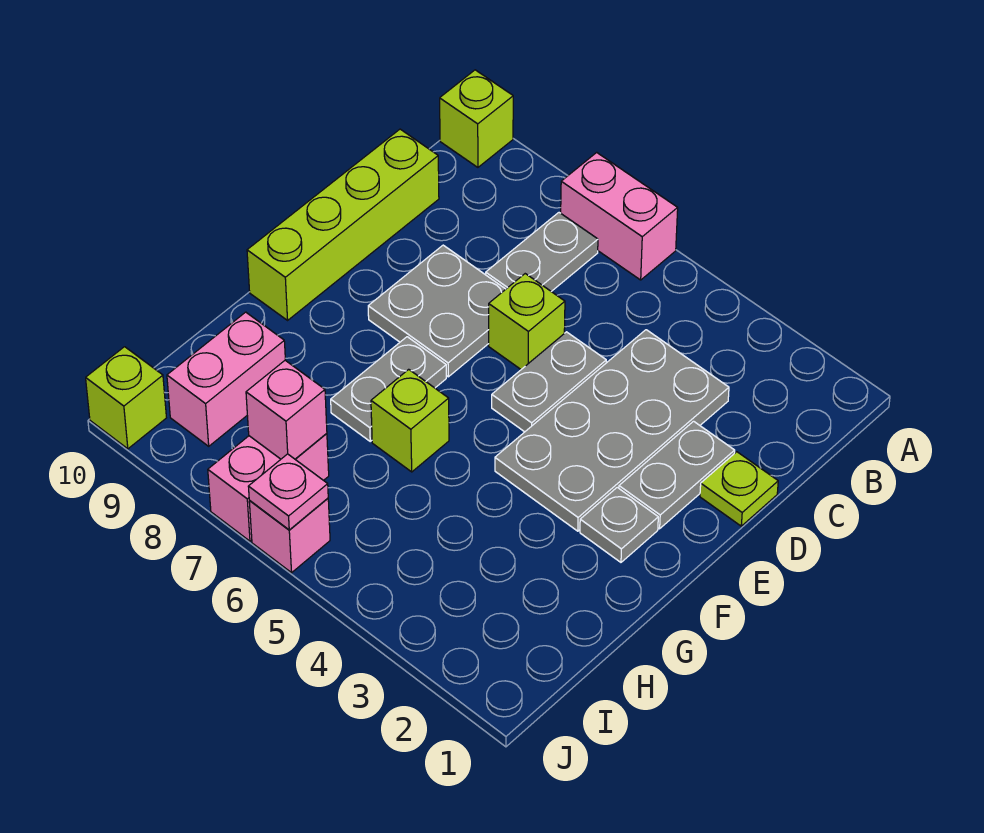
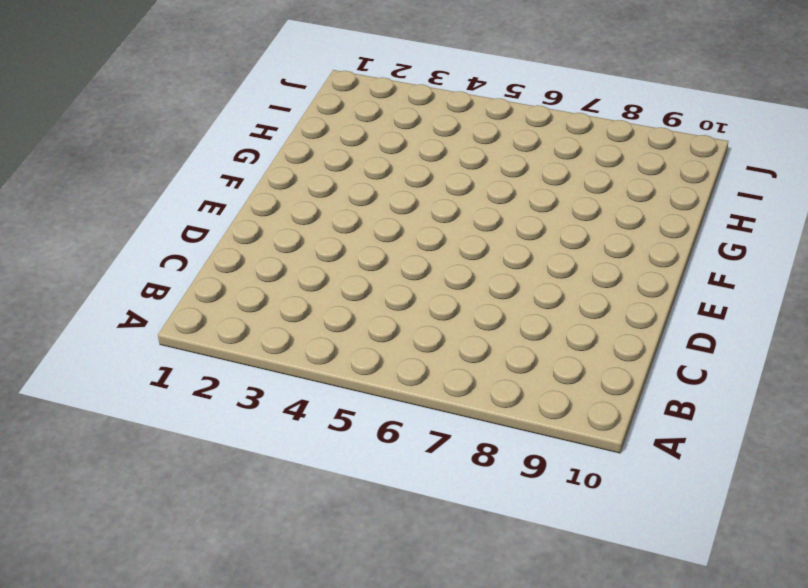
none -> pink brick A6:A7 level 1
none -> lime brick A10 level 1
none -> grey plate B7:C7 level 1

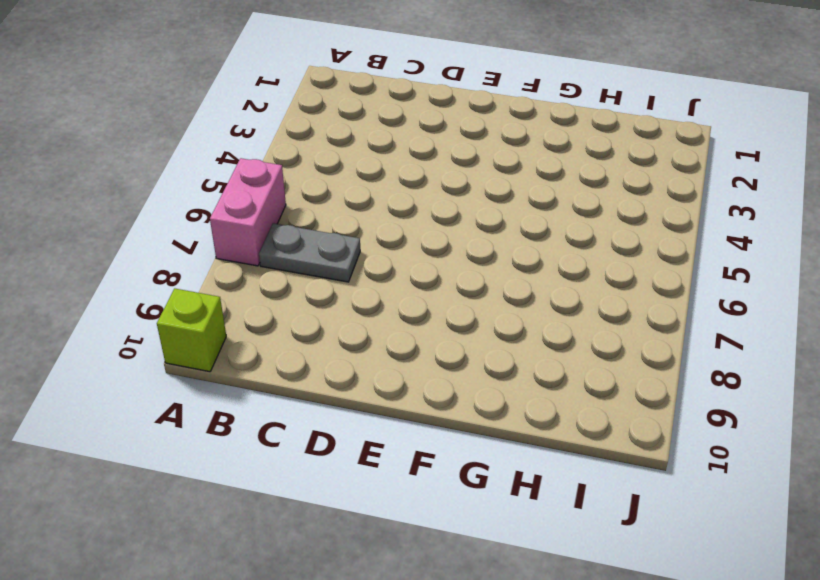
none -> grey plate C3:F4 level 1
none -> lime brick C10:F10 level 1
none -> lime plate D1 level 1

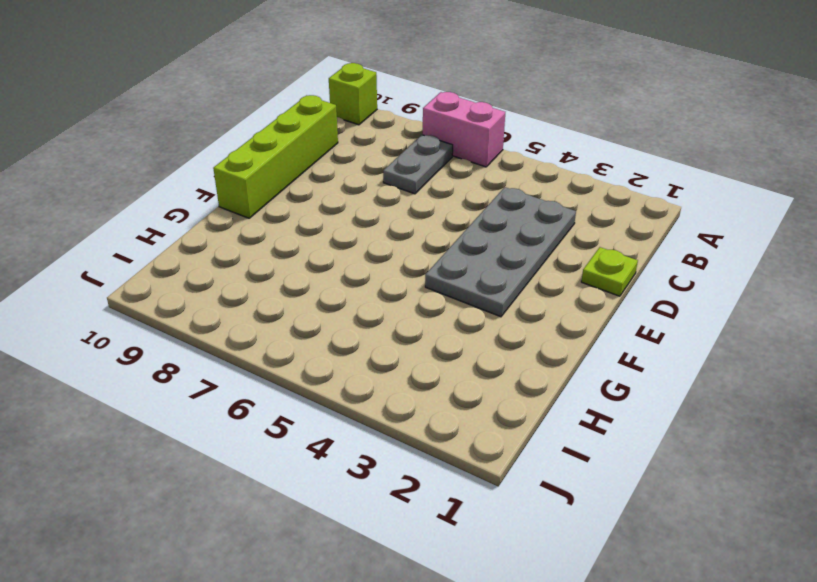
none -> grey plate D2:E2 level 1
none -> grey plate D5:E5 level 1
none -> lime brick D6 level 1

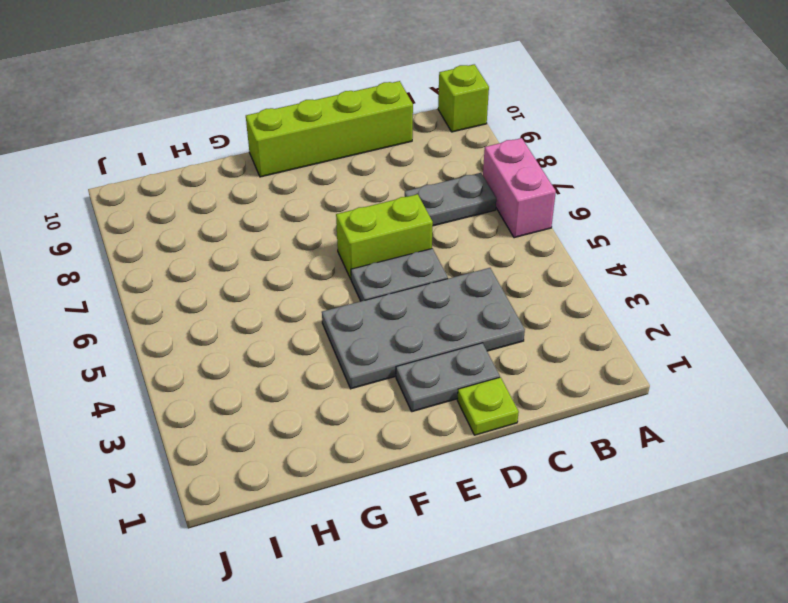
lime brick D6:E6 level 1 -> lime brick D6 level 1
none -> grey plate D7:E8 level 1
none -> grey plate F2 level 1
none -> grey plate F7:G7 level 1

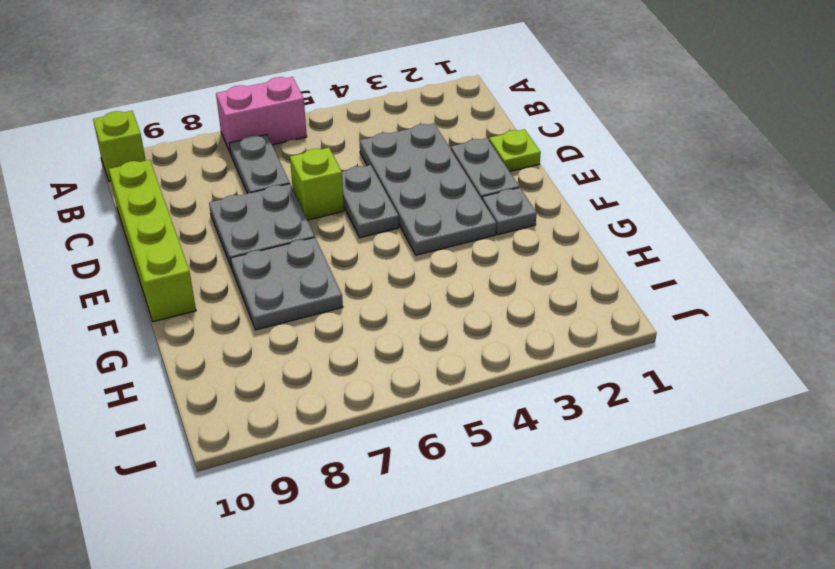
grey plate F7:G8 level 1 -> grey plate F7:G7 level 1
none -> lime brick G6 level 1
none -> pink brick H9:I9 level 1
none -> pink brick I7:J7 level 1

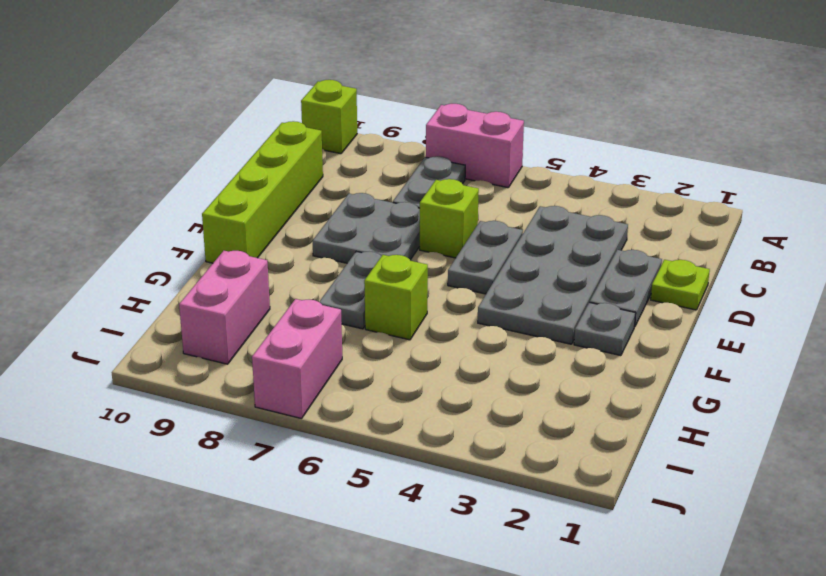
none -> pink brick J6 level 1
none -> lime brick J10 level 1
none -> pink brick I7 level 2

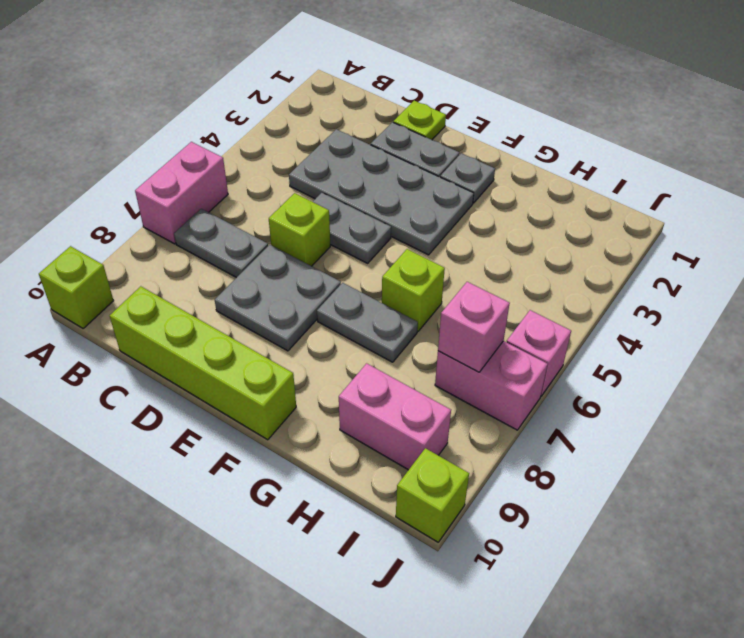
none -> pink plate J6 level 2

